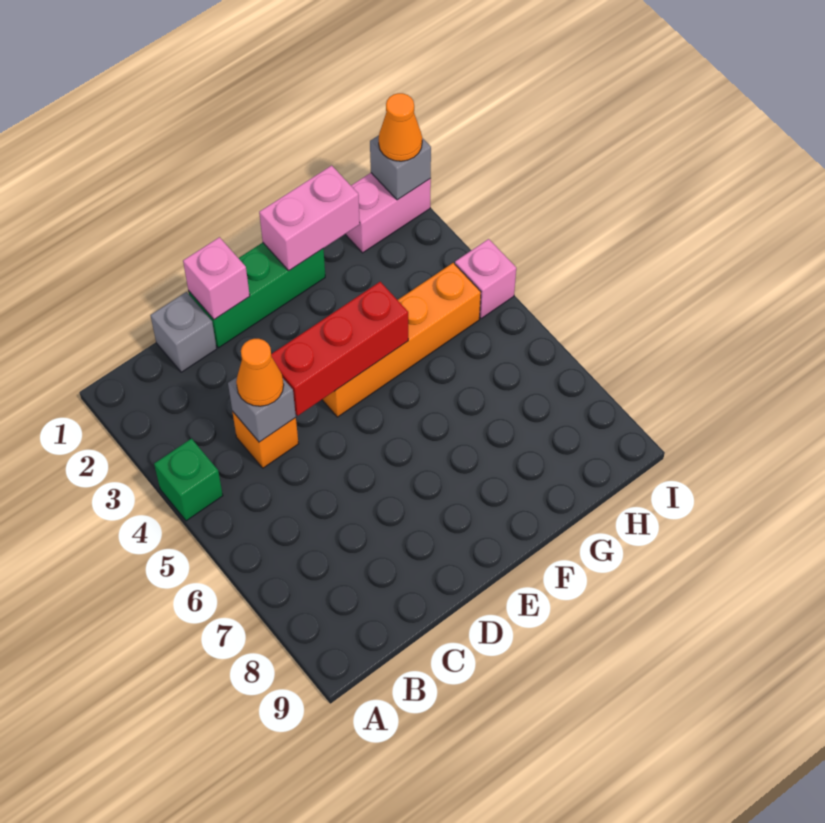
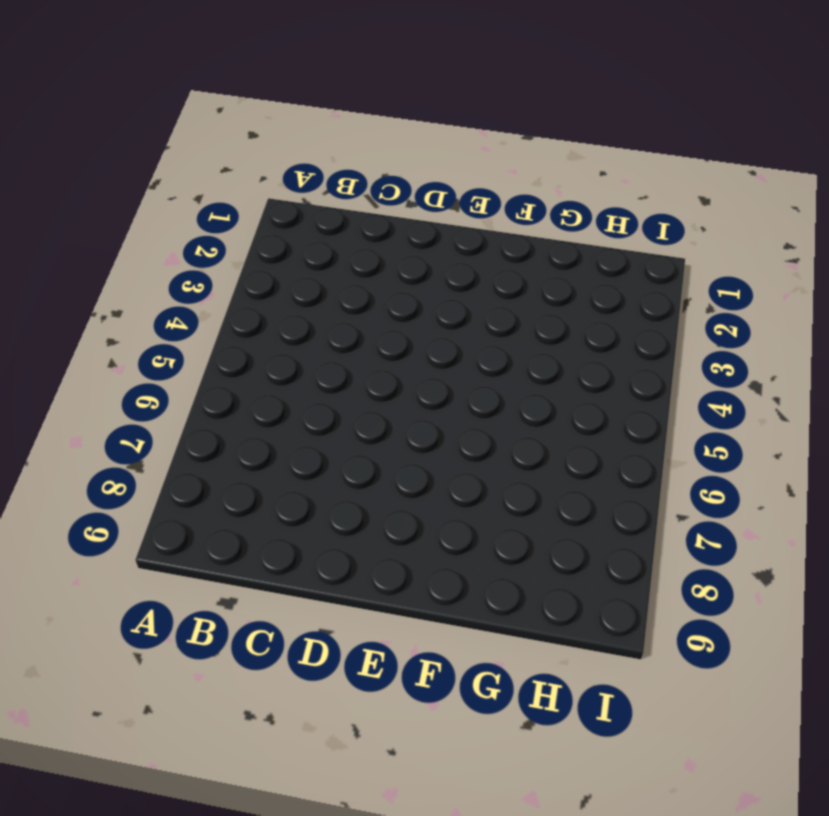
none -> green brick A4 level 1
none -> grey brick C1 level 1
none -> orange brick C4 level 1

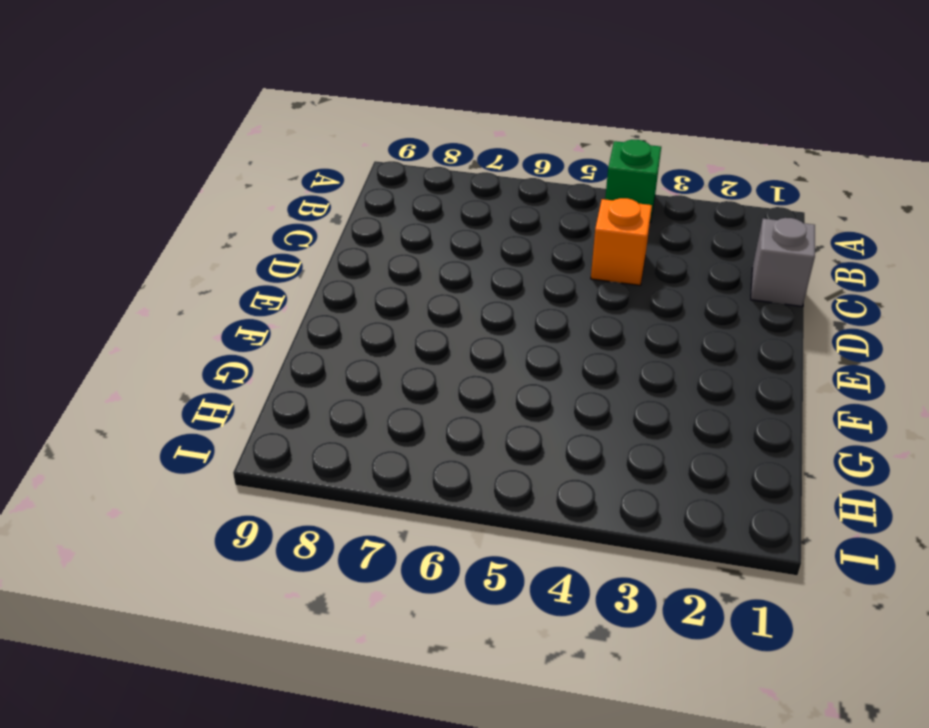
none -> green brick D1:F1 level 1
none -> orange brick E4:H4 level 1
none -> pink brick H1:I1 level 1

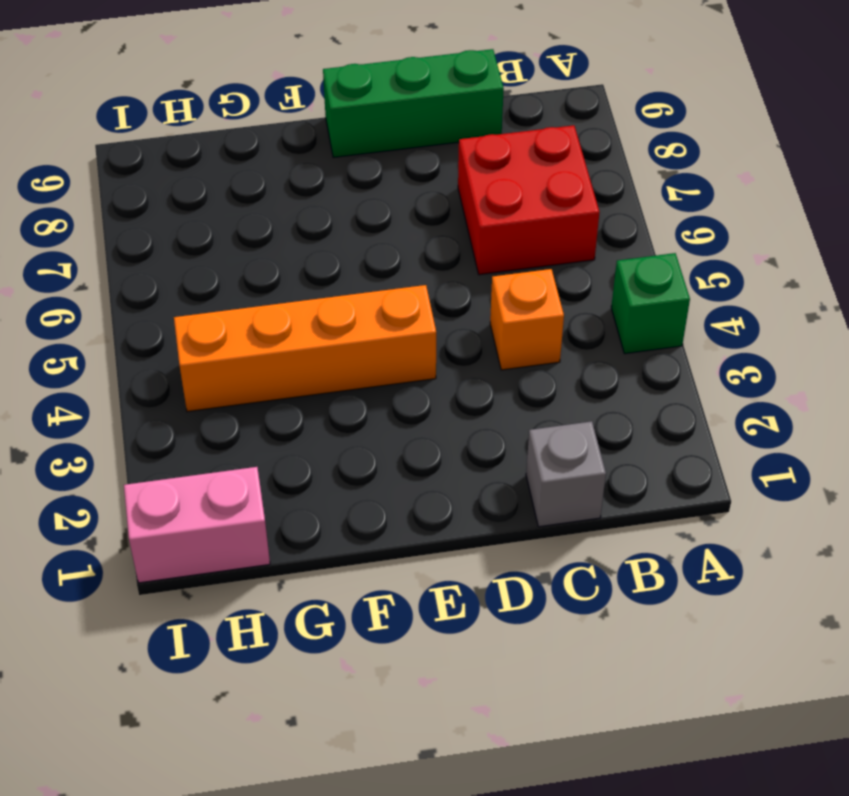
red brick B6:C7 level 1 -> none
green brick C9:E9 level 1 -> green brick D1:F1 level 1
none -> pink brick I4 level 1
none -> grey brick C4 level 2
none -> pink brick D1 level 2

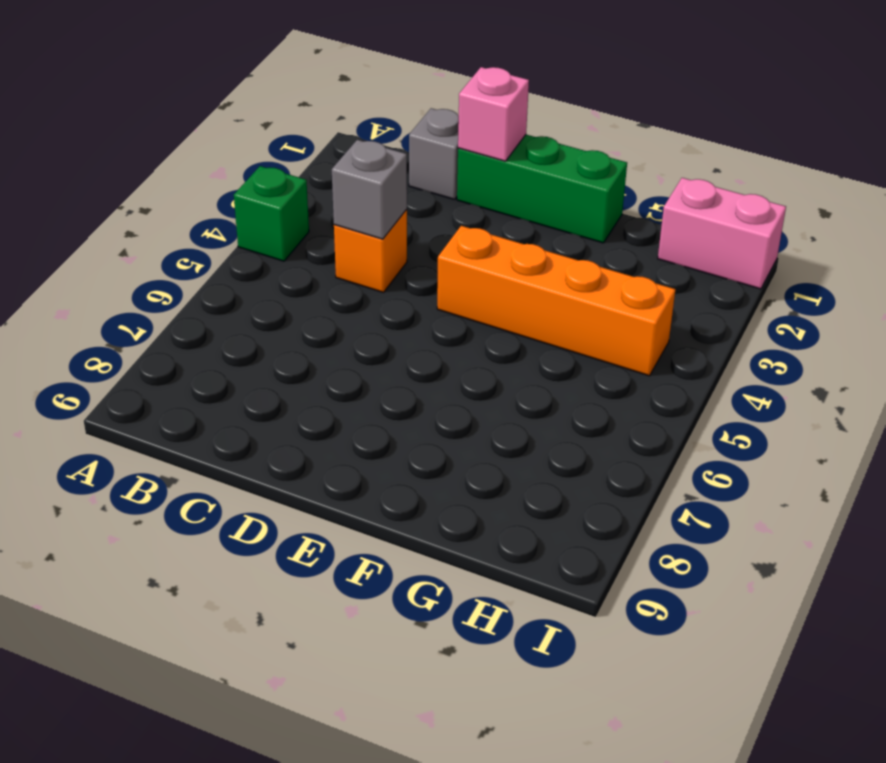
none -> pink brick I4 level 1
none -> red brick D4:F4 level 2
none -> pink brick F1:G1 level 2

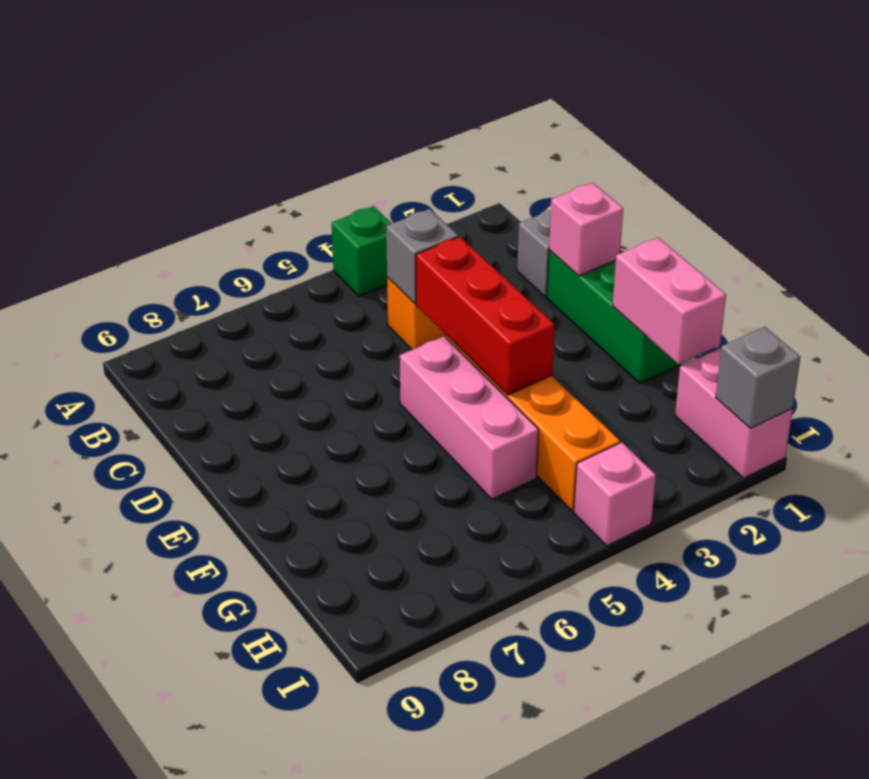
pink brick E5:G5 level 1 -> none
none -> orange cone C4 level 3
none -> orange cone I1 level 3

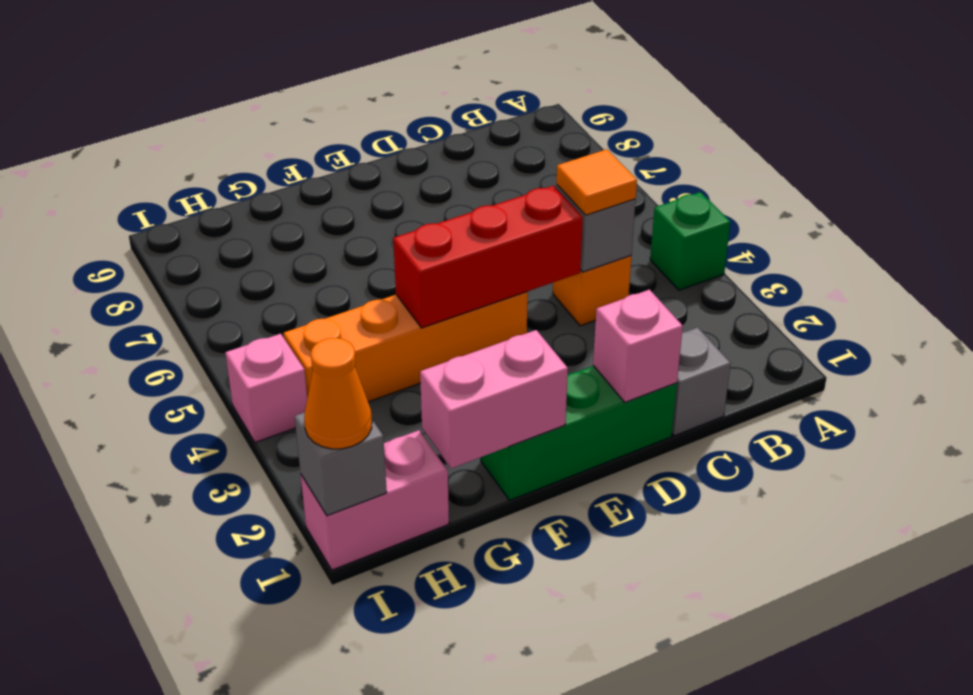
orange tile C4 level 3 -> orange cone C4 level 3

